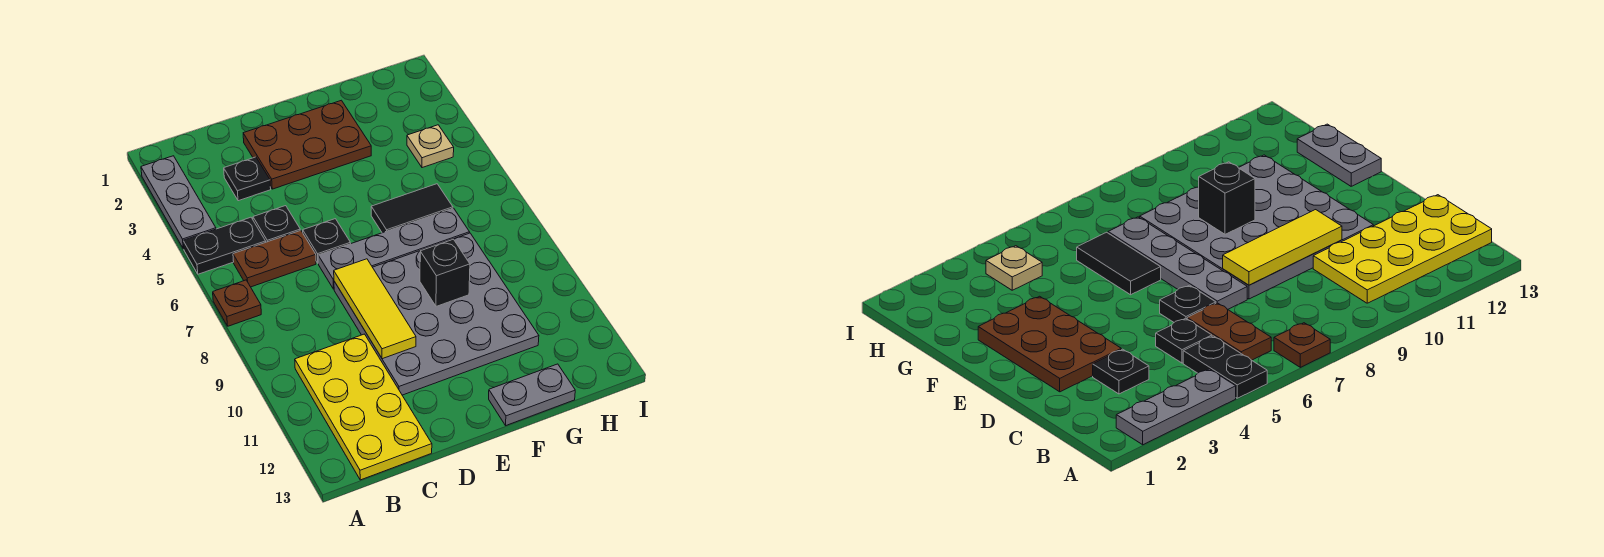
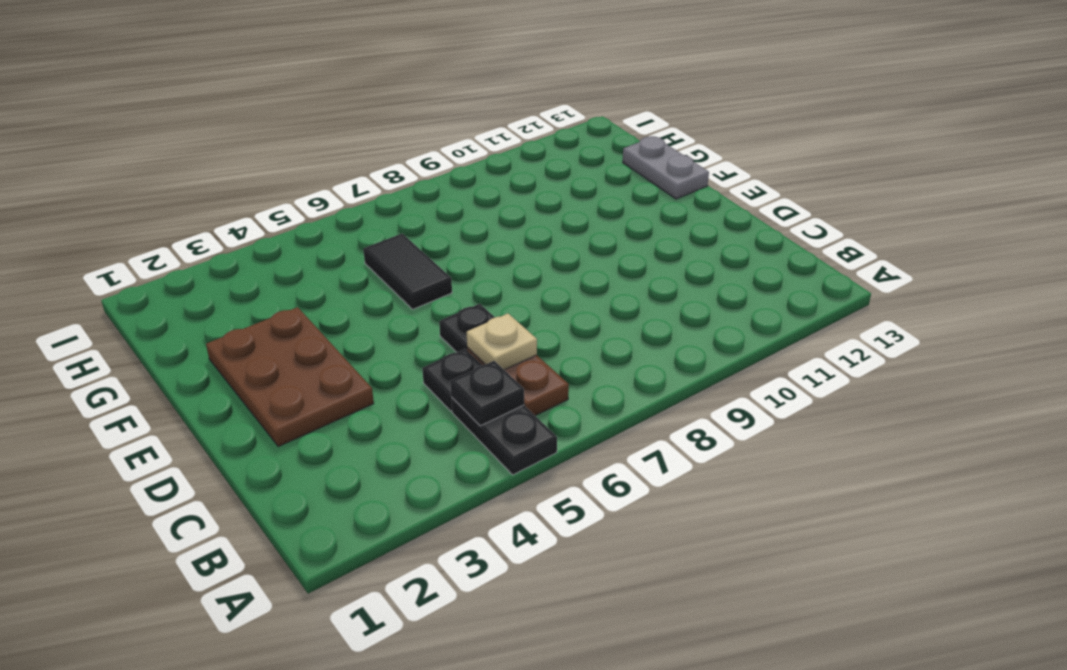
black plate B5 level 2 -> black plate C3 level 1
tan plate C6 level 2 -> tan plate H4 level 1
none -> grey plate A2:A4 level 1
none -> brown plate A7 level 1
none -> yellow plate B10:C13 level 1

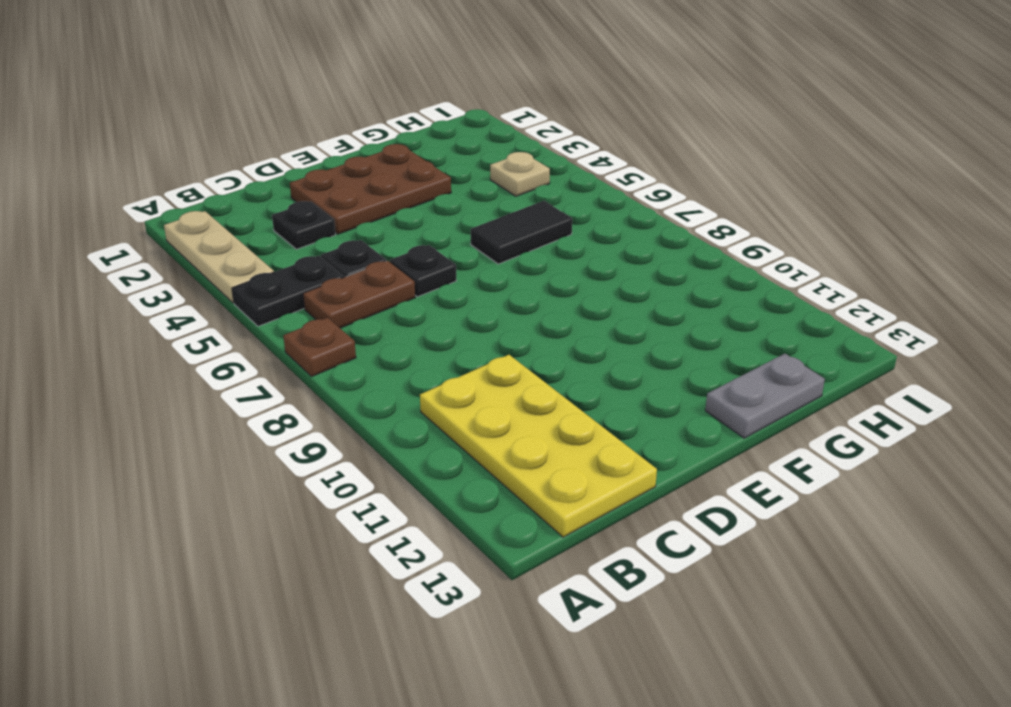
tan plate A2:A4 level 1 -> grey plate A2:A4 level 1
none -> grey plate D7:G7 level 1
none -> grey plate D8:G11 level 1
none -> yellow tile D8:D10 level 2

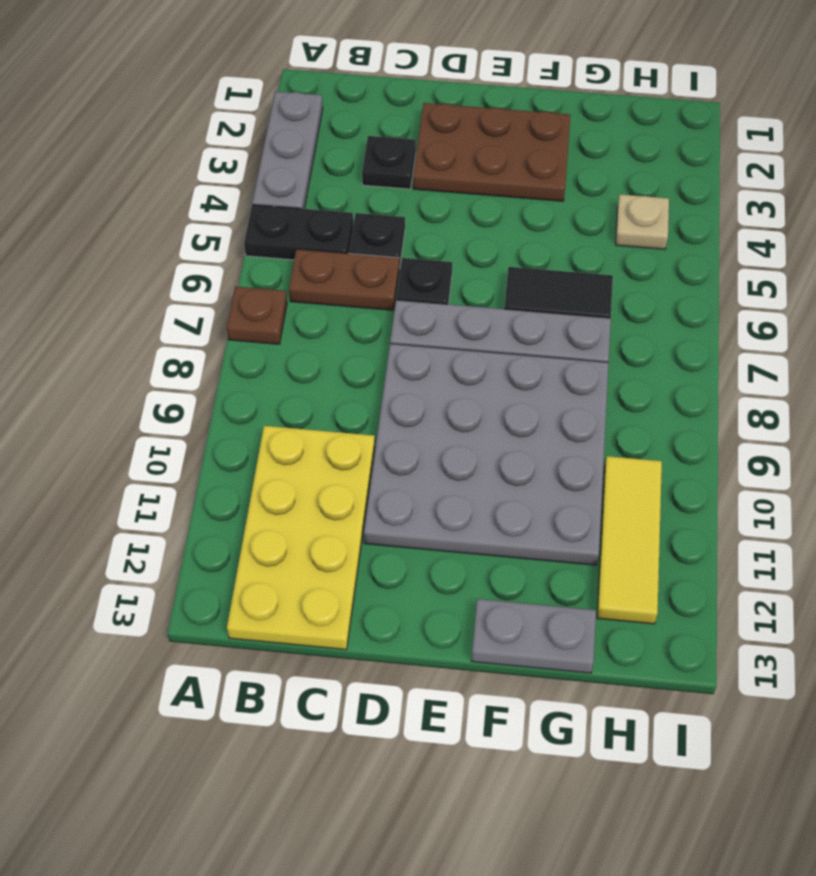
yellow tile H10:H12 level 1 -> yellow tile D8:D10 level 2
none -> black brick F9 level 2

